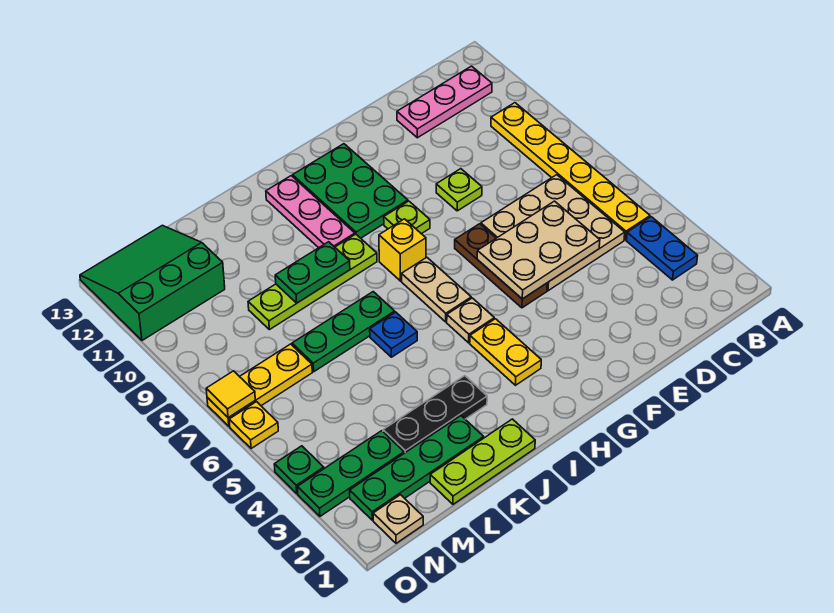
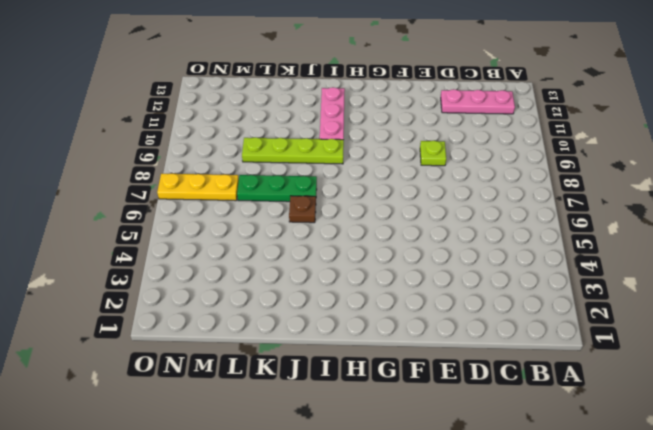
brown plate J6 level 1 -> blue plate J6 level 1
none -> blue plate B3:B4 level 1
none -> yellow plate B5:B10 level 1
none -> tan plate C5:E7 level 1

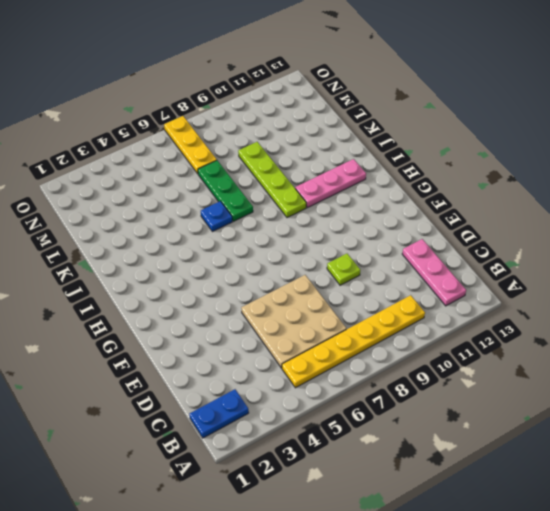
blue plate B1:B2 level 1 -> blue plate B3:B4 level 1
none -> brown plate F5:F7 level 1
none -> lime plate G9 level 1
none -> green plate G10:H12 level 1

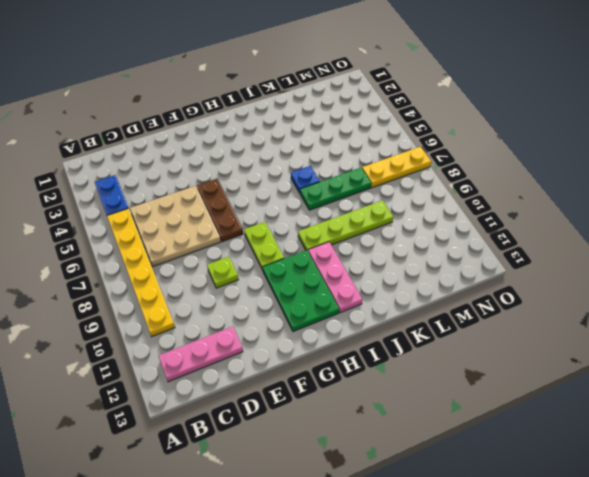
lime plate G8:G9 level 1 -> lime plate G9 level 1
none -> yellow plate H3:H4 level 1
none -> tan plate H5 level 1
none -> tan plate H6:H7 level 1

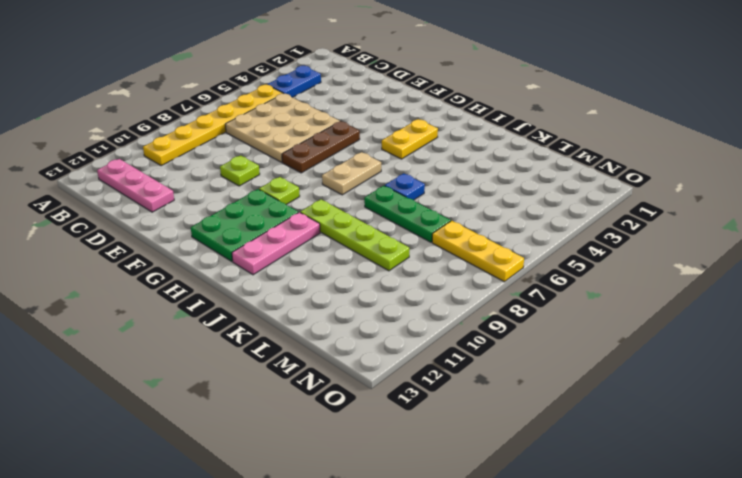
none -> tan plate H5 level 1
none -> yellow brick H8 level 1
none -> lime plate J1:L1 level 1

